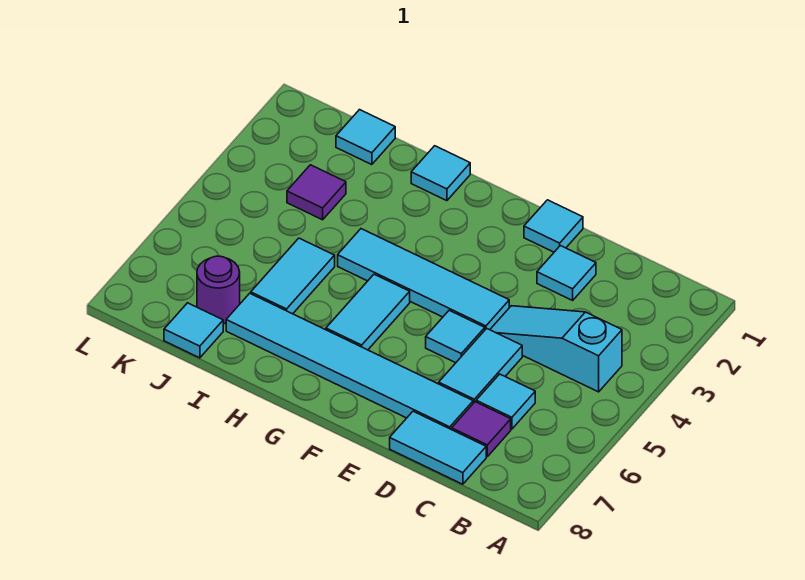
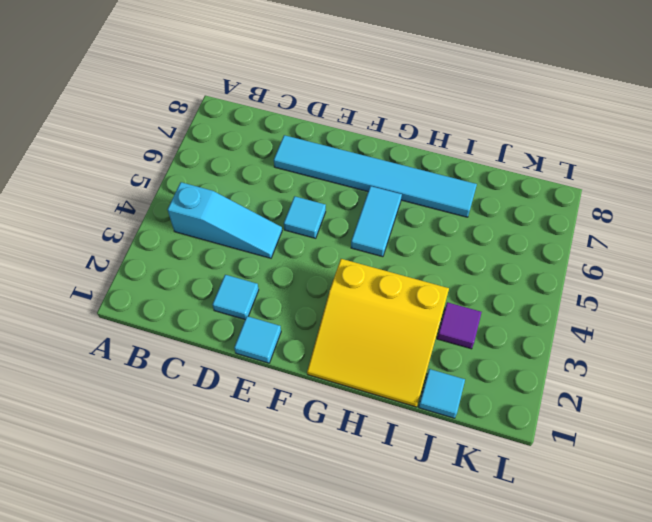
yellow slope G1:I3 level 1 top 3 -> cyan tile H1 level 1
none -> cyan tile C6 level 1
none -> purple tile C7 level 1
none -> cyan tile C8:D8 level 1

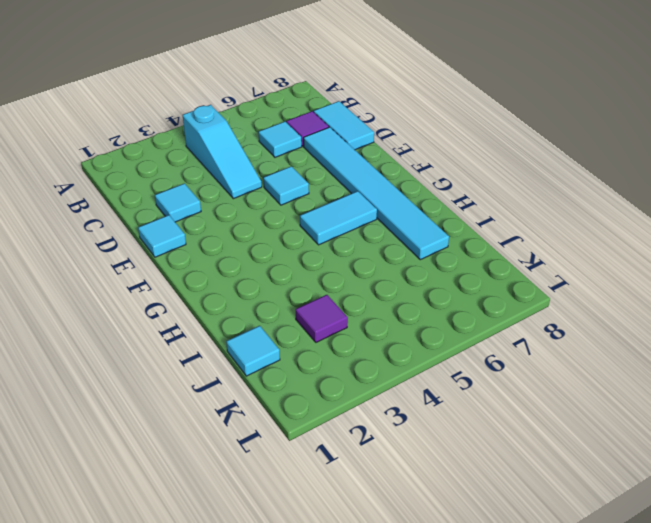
none -> cyan tile D5:D6 level 1
none -> cyan tile E4:H4 level 1
none -> cyan tile H1 level 1

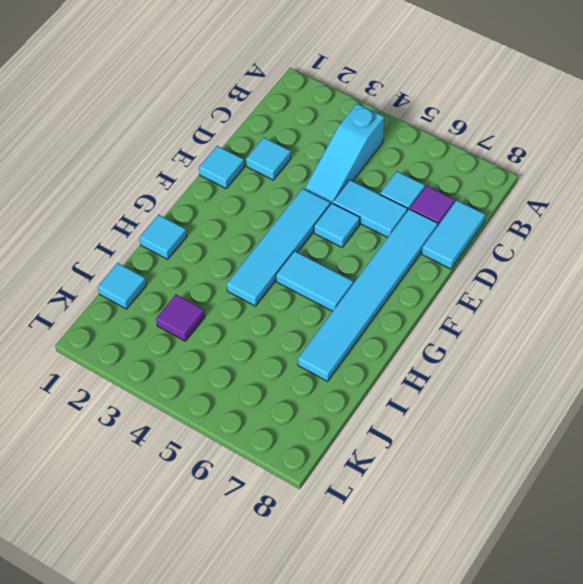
none -> cyan tile I5:I6 level 1
none -> purple round brick J7 level 1
none -> cyan tile J8 level 1

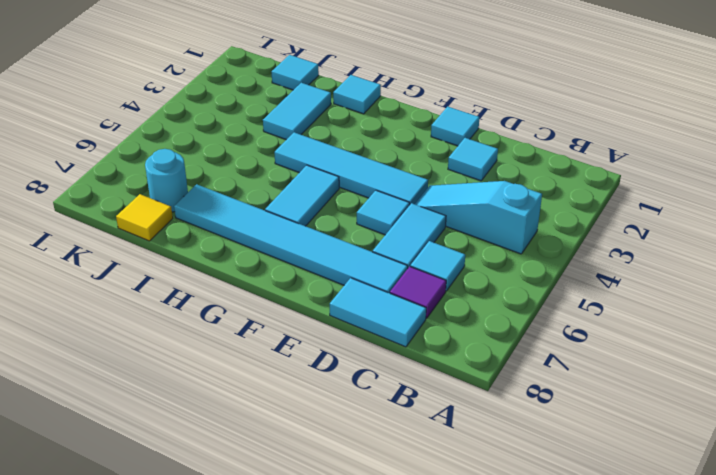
cyan tile I2:I3 level 1 -> cyan tile I5:I6 level 1
cyan round brick J7 level 1 -> purple round brick J7 level 1
yellow tile J8 level 1 -> cyan tile J8 level 1
none -> purple tile J3 level 1

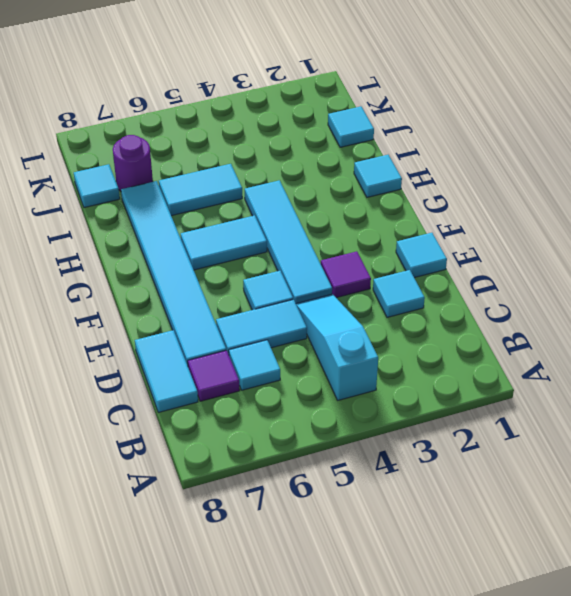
purple tile E3 level 1 -> purple tile J3 level 1

